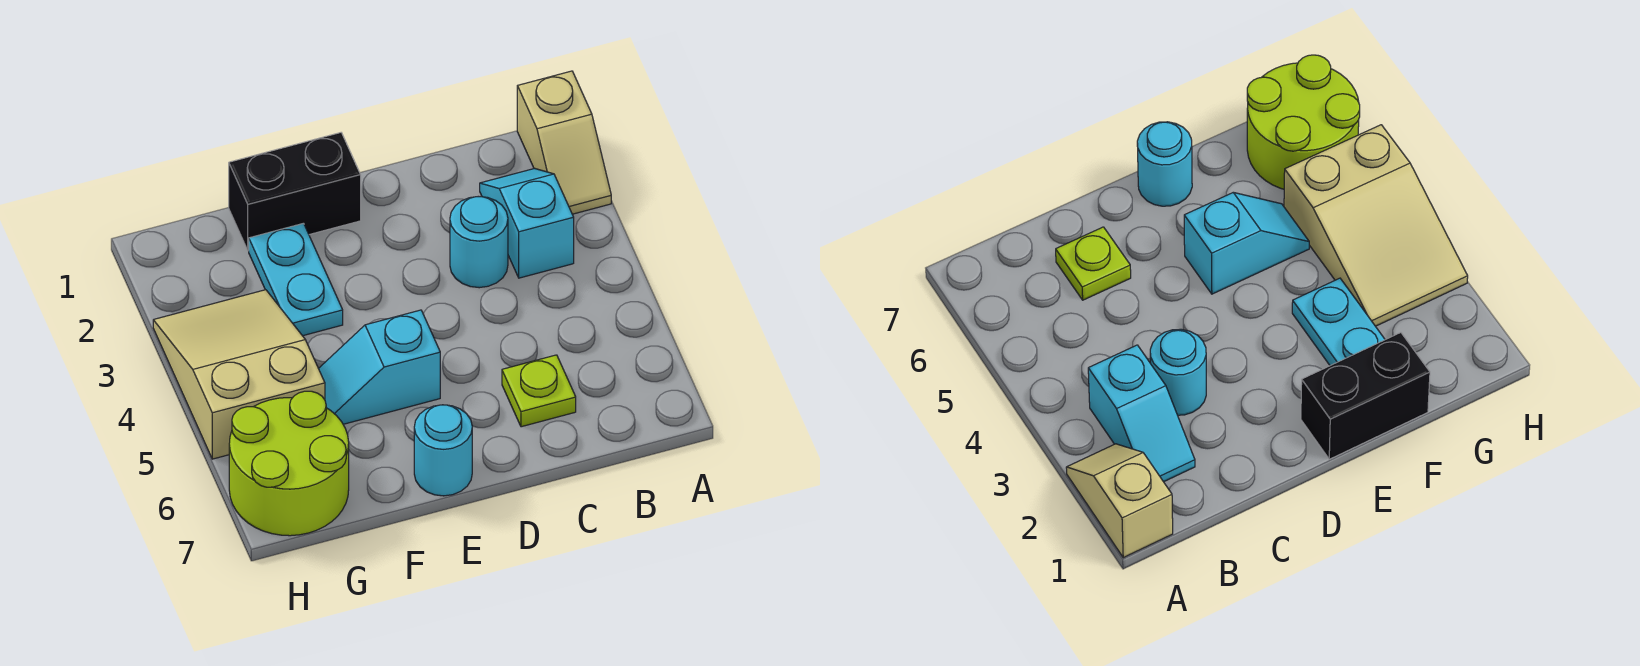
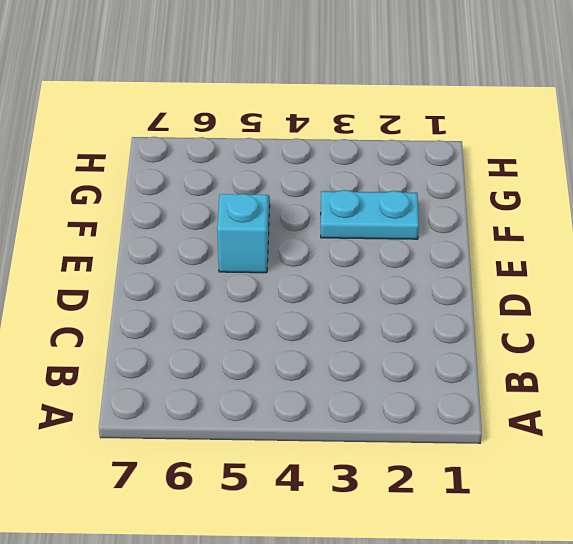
none -> tan slope A1:A2 level 1 top 1
none -> cyan slope B2:B3 level 1 top 3

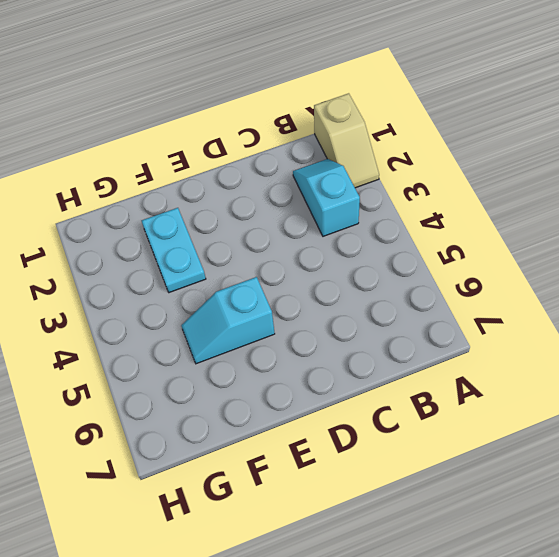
none -> cyan round brick C3 level 1
none -> lime plate C6 level 1

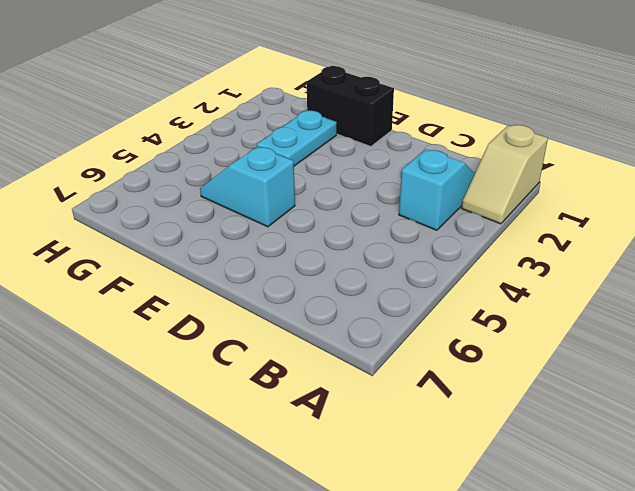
none -> cyan round brick C3 level 1
none -> lime plate C6 level 1

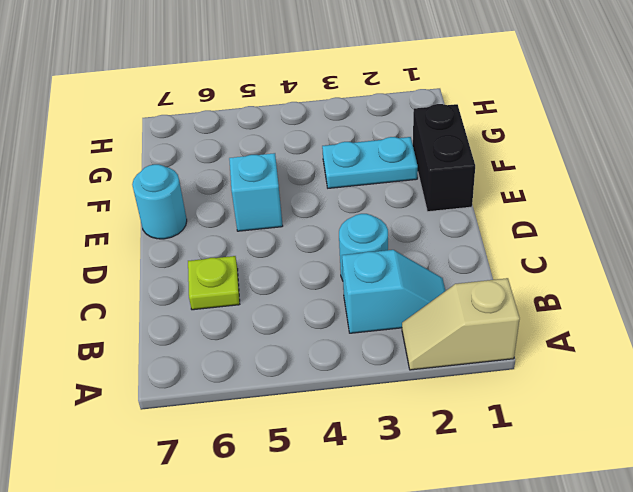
none -> tan slope G3:H5 level 1 top 5
none -> lime round brick G6:H7 level 1

